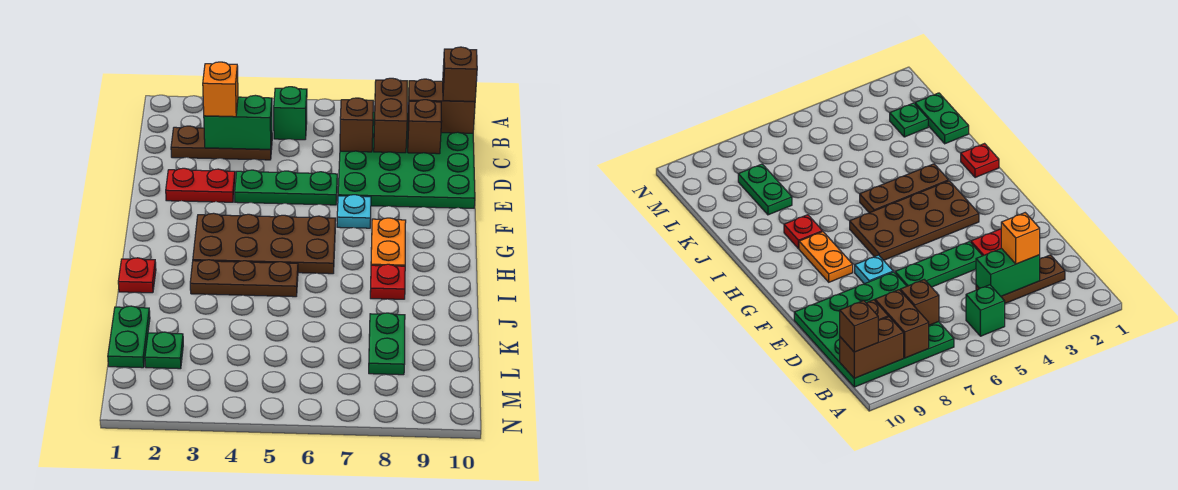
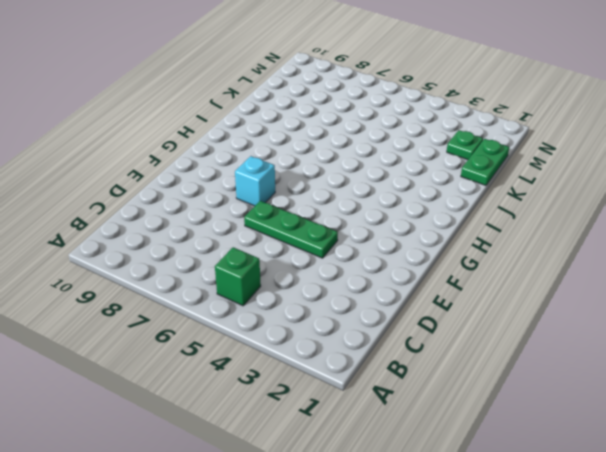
cyan brick F7 level 1 -> cyan plate F7 level 1
none -> green plate B7:E10 level 1
none -> brown plate C2:C4 level 1
none -> red plate E2:E3 level 1

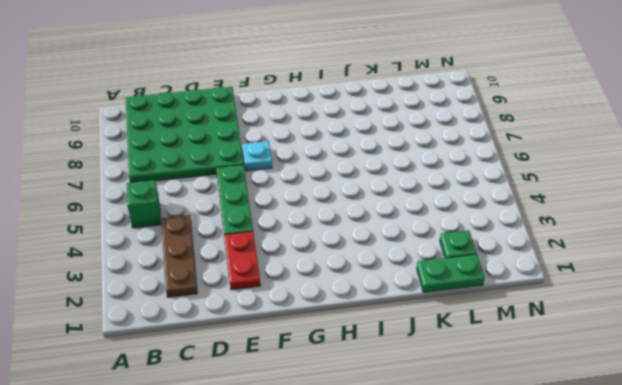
none -> brown plate G3:H6 level 1
none -> orange plate G8:H8 level 1
none -> red plate I1 level 1

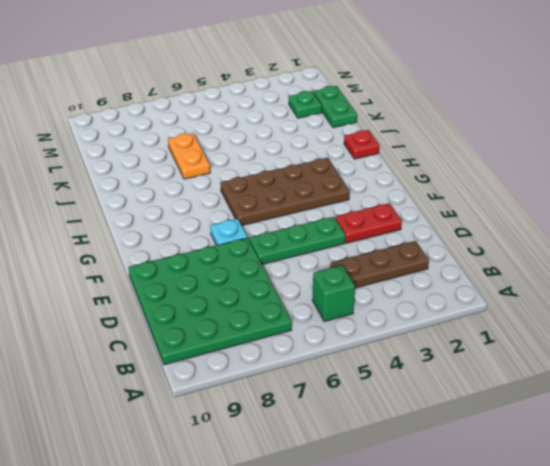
orange plate J7:K7 level 1 -> orange plate G8:H8 level 1
none -> brown plate I3:I5 level 1
none -> red plate I8 level 1
none -> green plate K8:L8 level 1

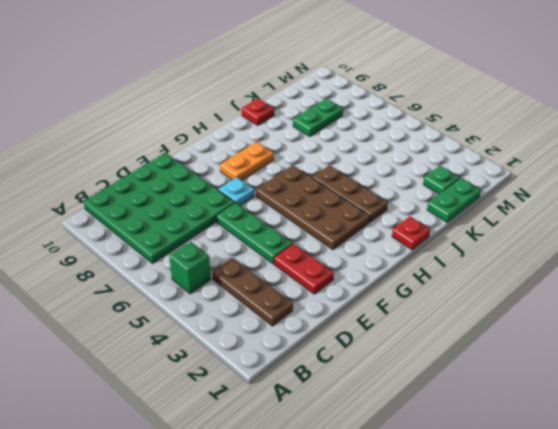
red plate J10 level 1 -> red plate I8 level 1
none -> brown brick B8:C8 level 2
none -> brown brick B9:B10 level 2
none -> green brick C3:C4 level 2

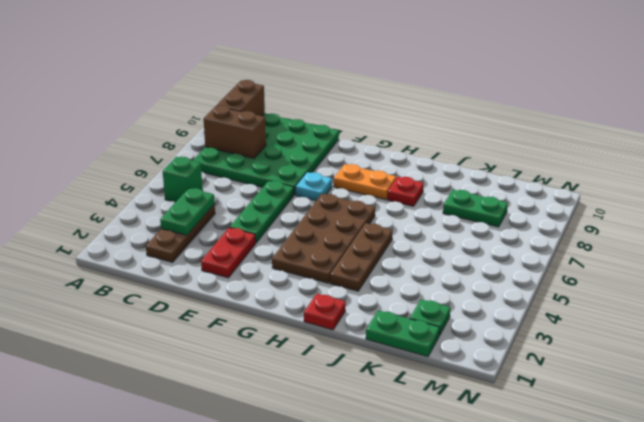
green plate C3:C4 level 2 -> green brick C3:C4 level 2
none -> brown brick C7 level 2
none -> brown brick C9 level 2
none -> brown brick B10 level 3

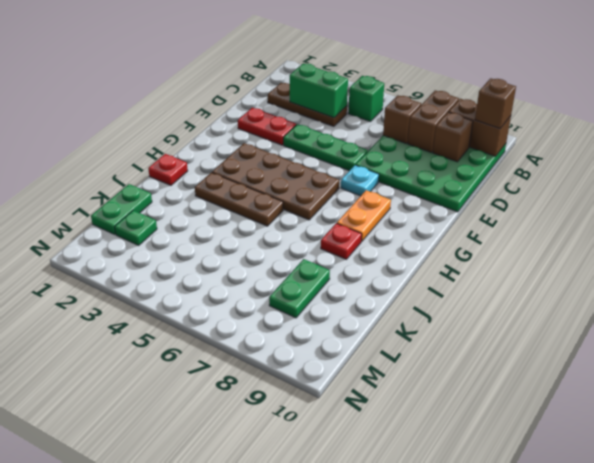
none -> orange brick C3 level 3

